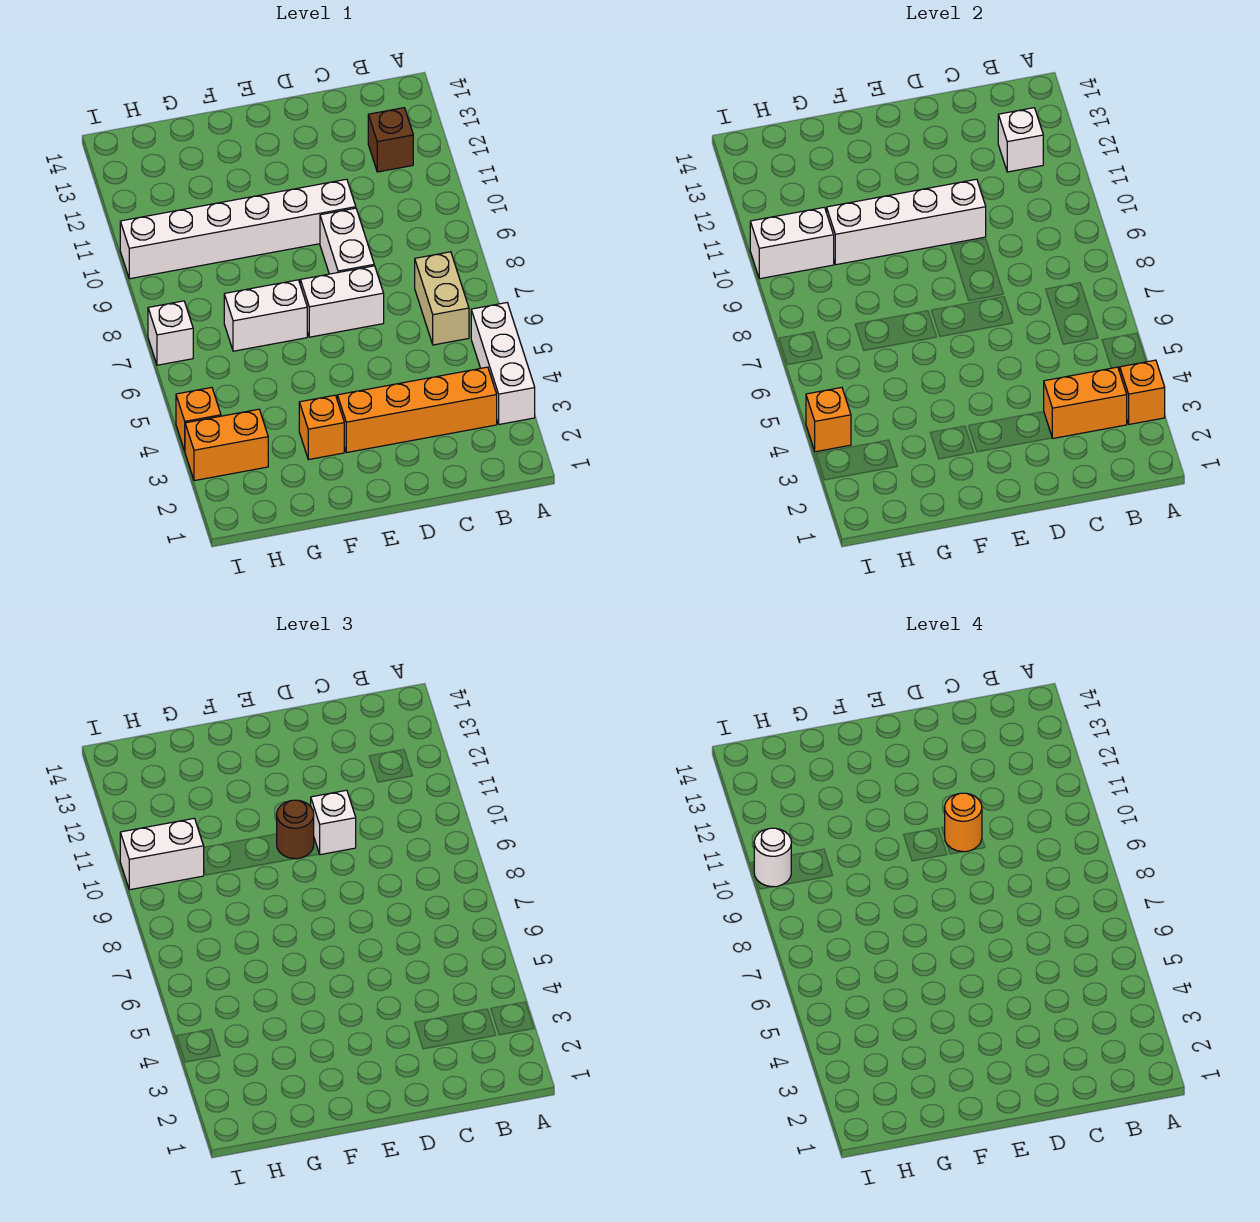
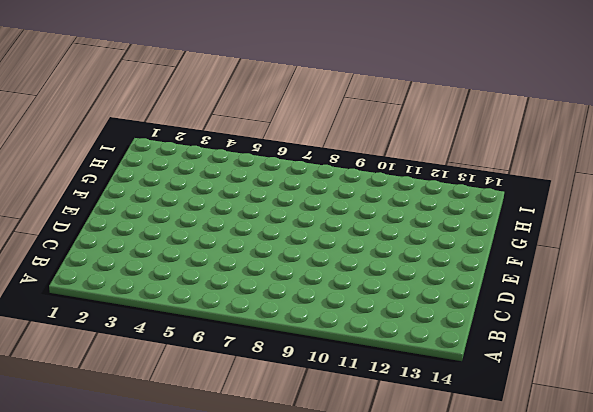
none -> white brick A3:A5 level 1
none -> orange brick B3:E3 level 1
none -> tan brick B6:B7 level 1

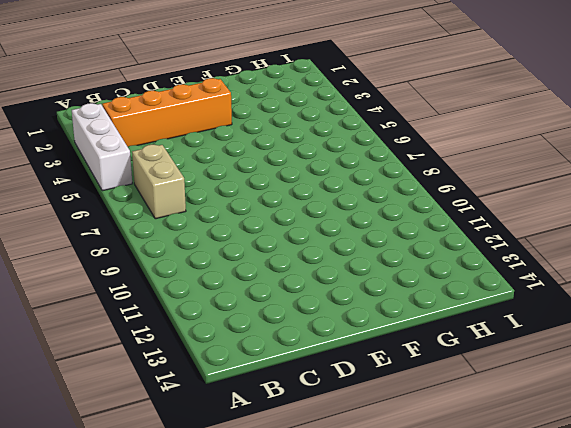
none -> brown brick B12 level 1
none -> white brick D7:E7 level 1
none -> white brick D8:D9 level 1

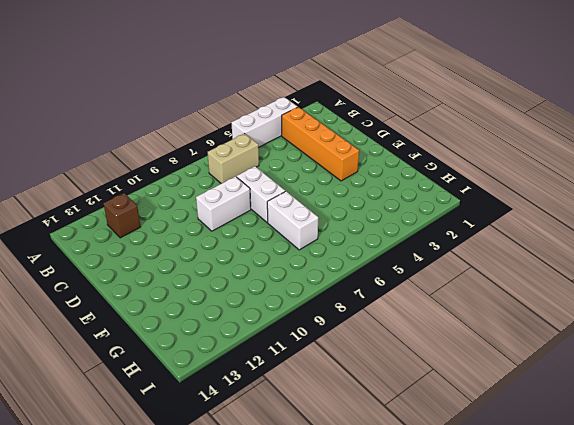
none -> white brick D10:I10 level 1
none -> orange brick F3 level 1
none -> orange brick H3:I3 level 1

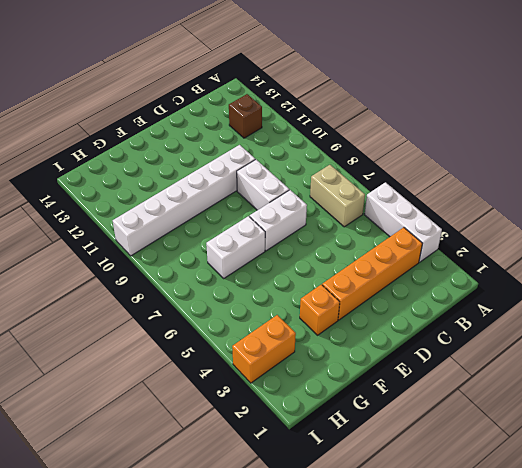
none -> orange brick I4 level 1
none -> white brick I7 level 1
none -> orange brick A3 level 2

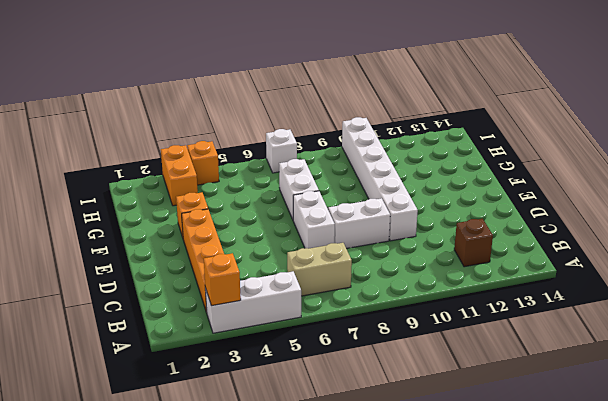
none -> orange brick B3:C3 level 2
none -> white brick B12 level 2
none -> white brick D10:G10 level 2

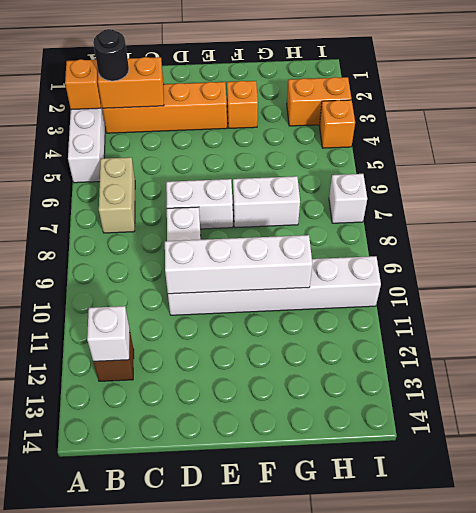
black round brick B3 level 3 -> none
none -> white brick H10:I10 level 2
none -> orange brick I4 level 2
none -> white brick D10 level 3

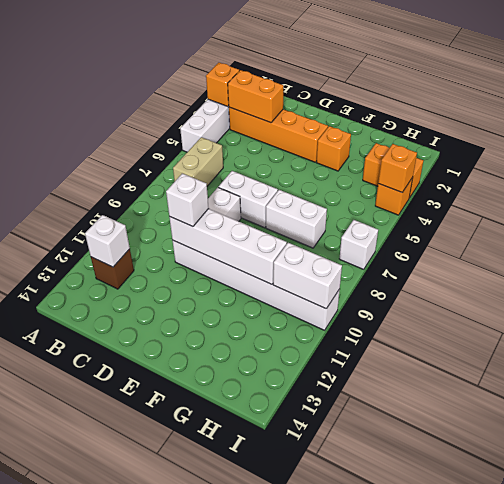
none -> brown round brick E10 level 3
none -> white brick H10:I10 level 3
none -> orange round brick D10 level 4

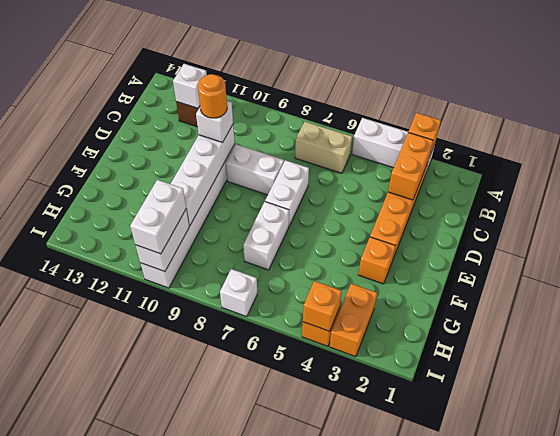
none -> brown round brick E10 level 3
none -> white round brick I10 level 4

